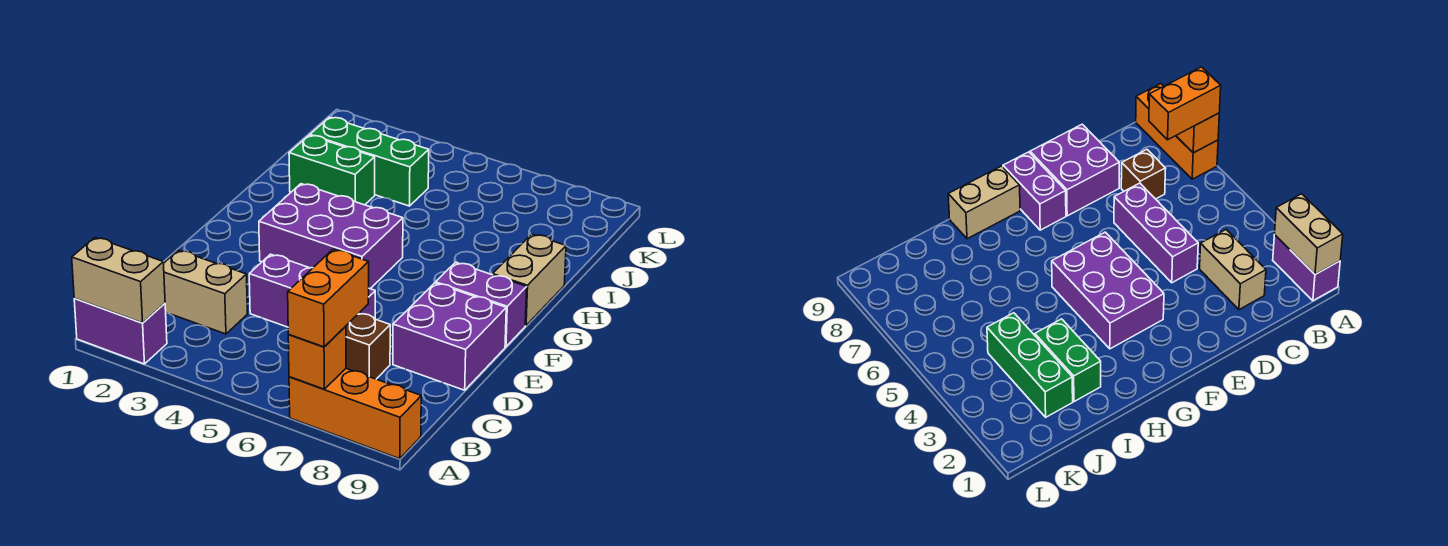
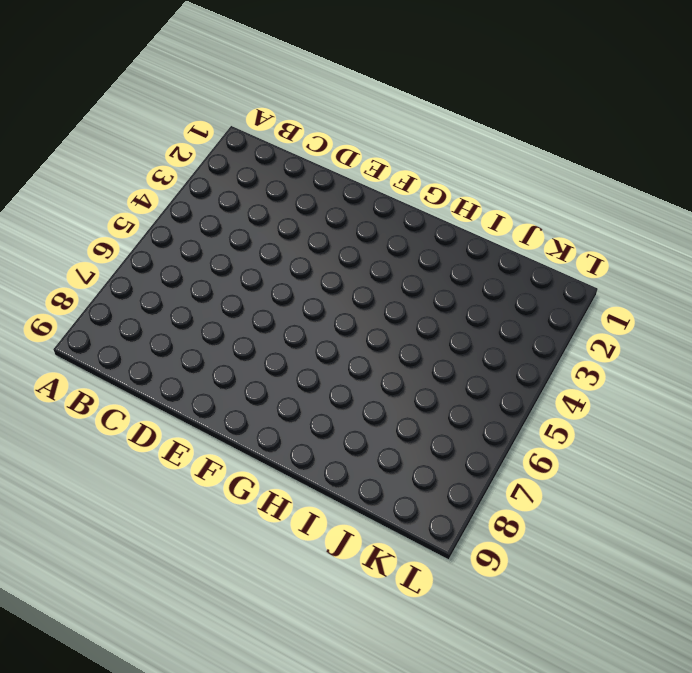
none -> purple brick A1:A2 level 1
none -> orange brick A7:A9 level 1
none -> tan brick C2:C3 level 1

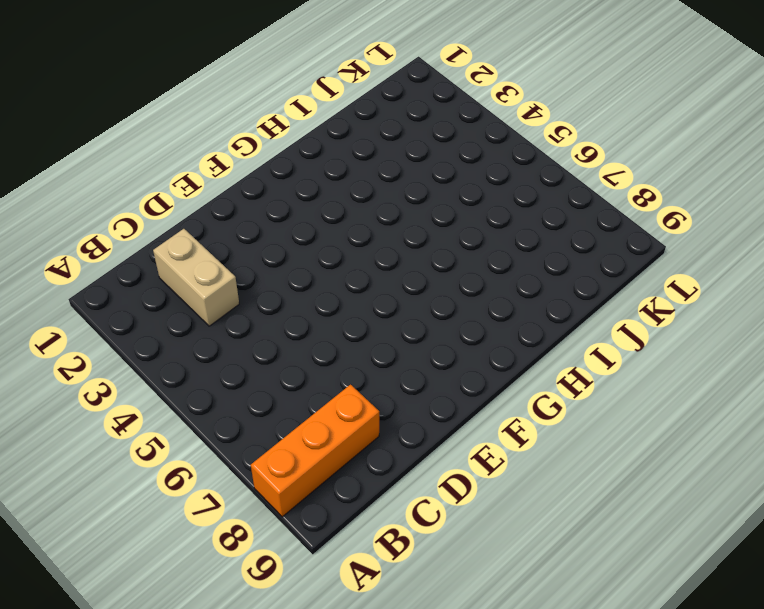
orange brick A8:C8 level 1 -> orange brick A7:A9 level 1
none -> purple brick A1:A2 level 1
none -> brown brick C7 level 1
none -> purple brick D4:D6 level 1

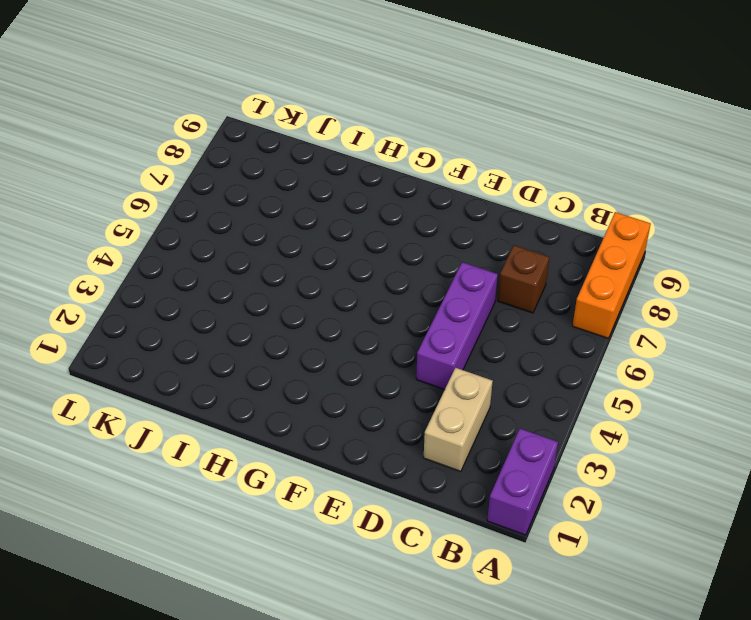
none -> purple brick D8:E9 level 1
none -> purple brick F3:G5 level 1
none -> purple brick F8:F9 level 1

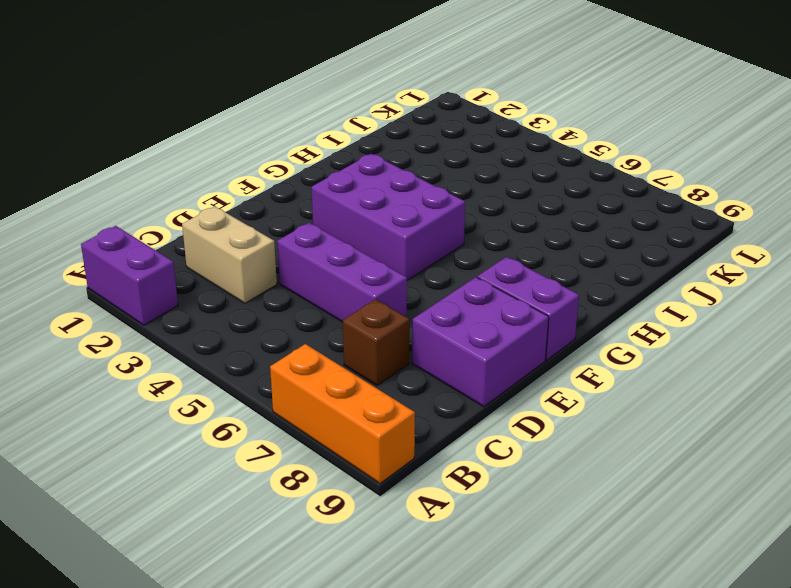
none -> tan brick G9:H9 level 1
none -> green brick I2:I3 level 1
none -> green brick J2:J4 level 1

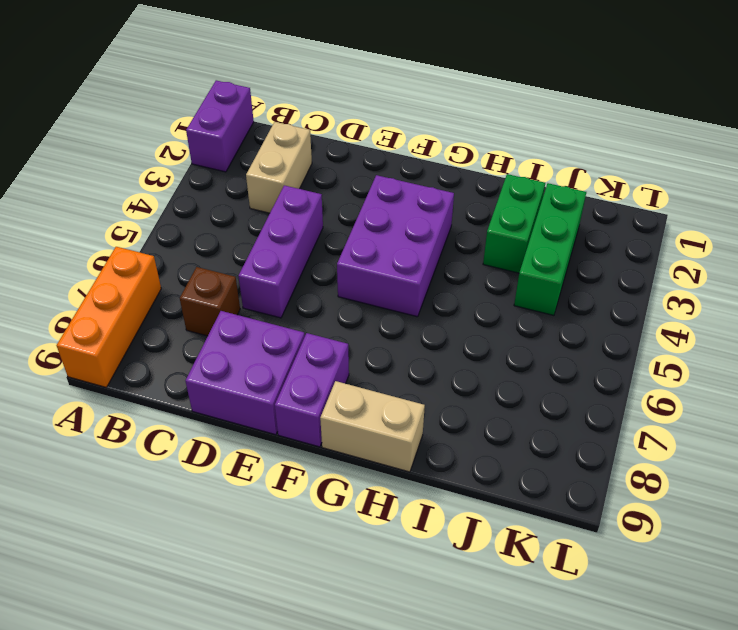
none -> tan brick A1:A2 level 2
none -> orange brick A7 level 2
none -> orange brick A7:B7 level 3

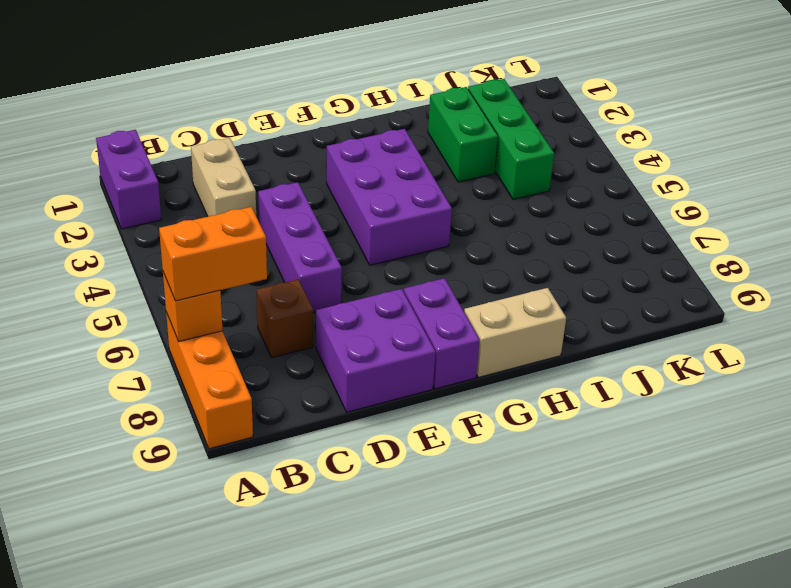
none -> tan brick A1:A2 level 2

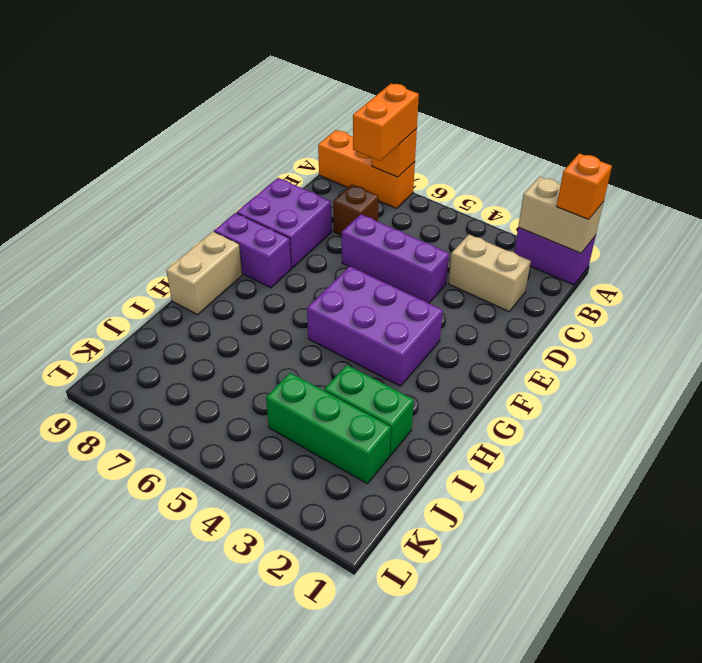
orange brick A1 level 3 -> none

